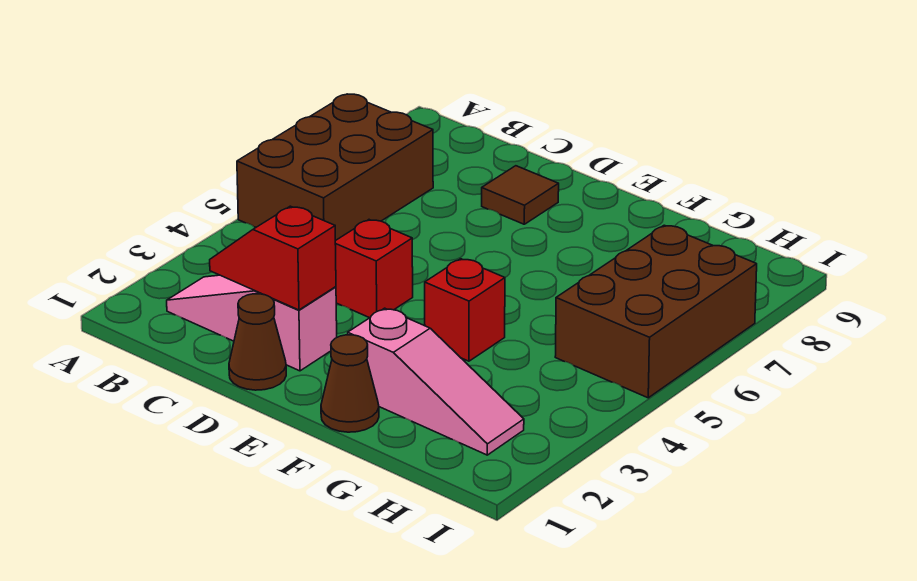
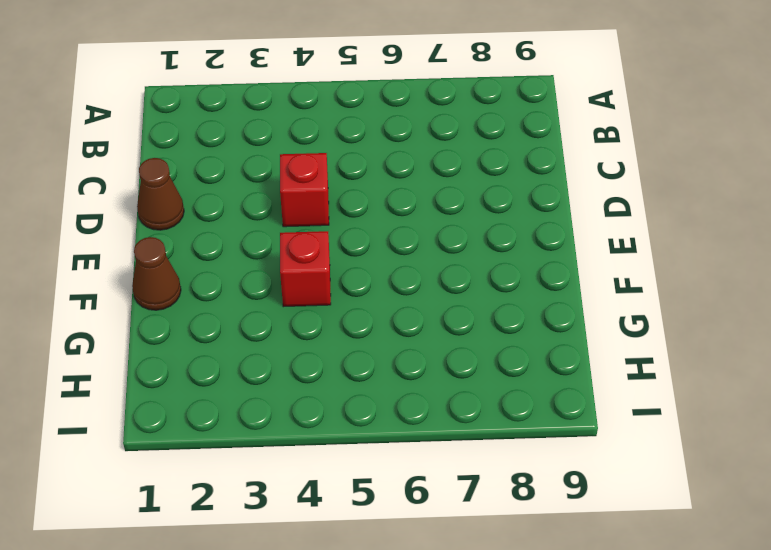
none -> brown brick A5:B7 level 1
none -> pink slope B2:D2 level 1 top D

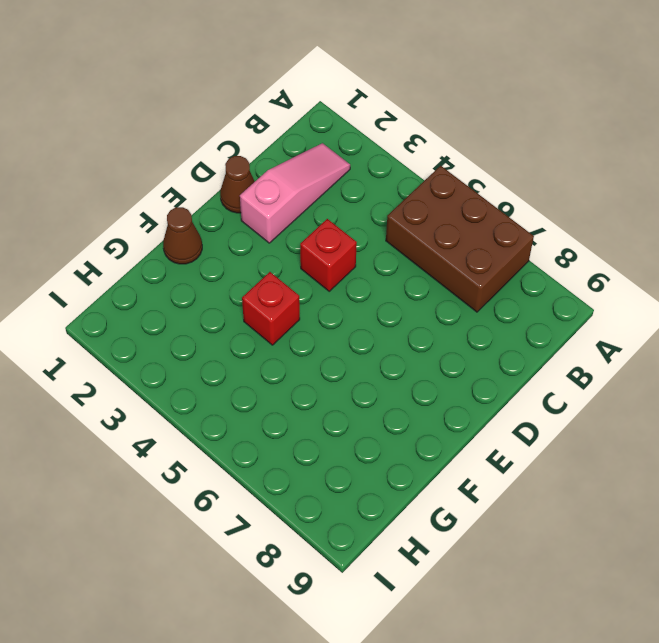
none -> brown tile D8 level 1
none -> pink slope F2:H2 level 1 top F

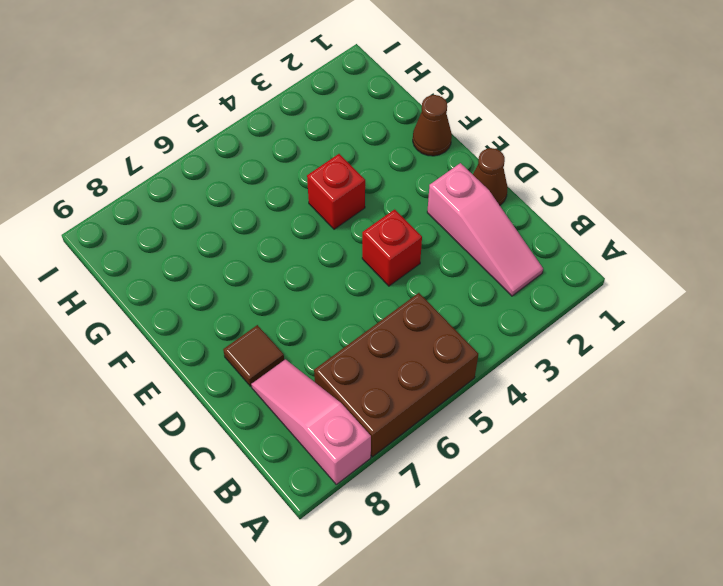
pink slope A8:C8 level 1 top A -> pink slope F2:H2 level 1 top F
none -> brown brick H5:I7 level 1
none -> red slope C2:D2 level 2 top D

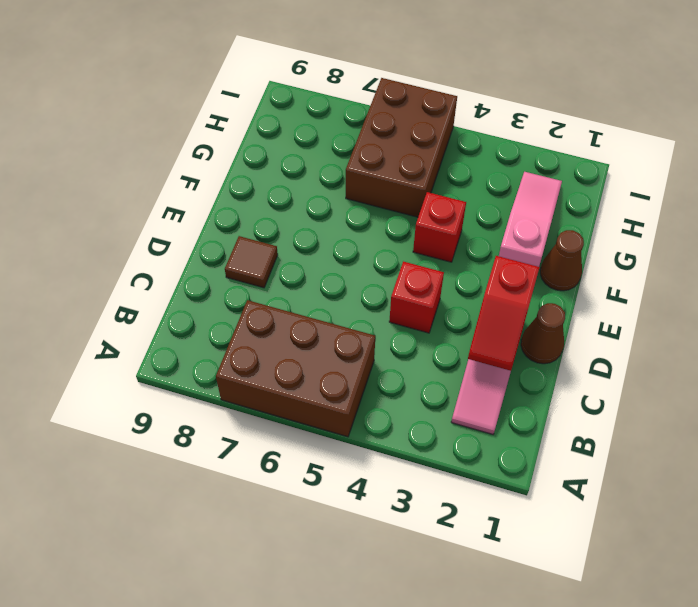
brown brick G5:I6 level 1 -> brown brick H5:I7 level 1

